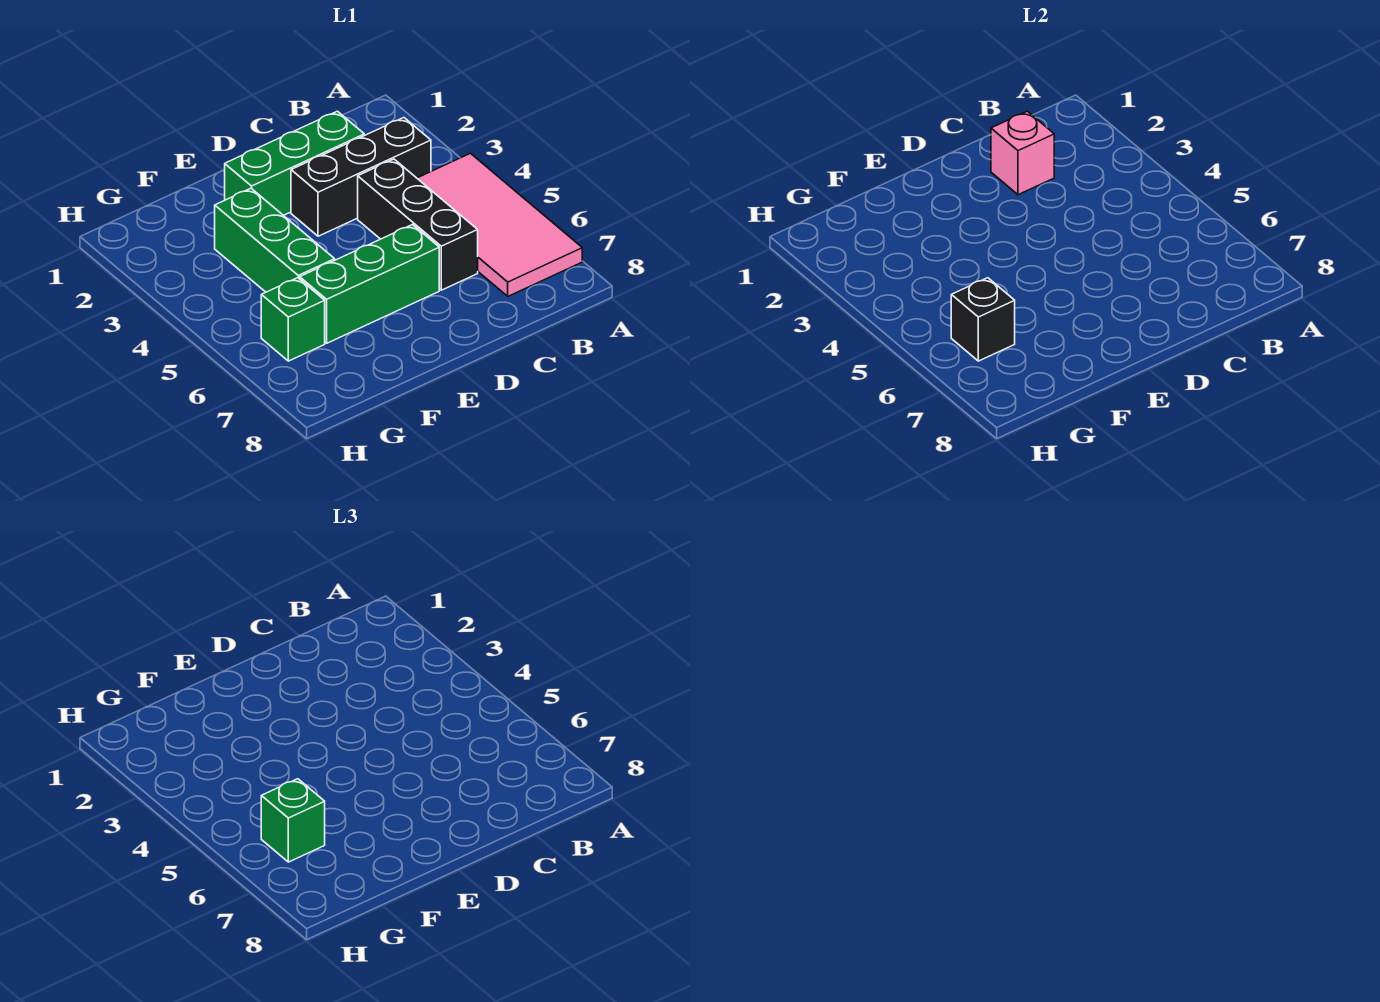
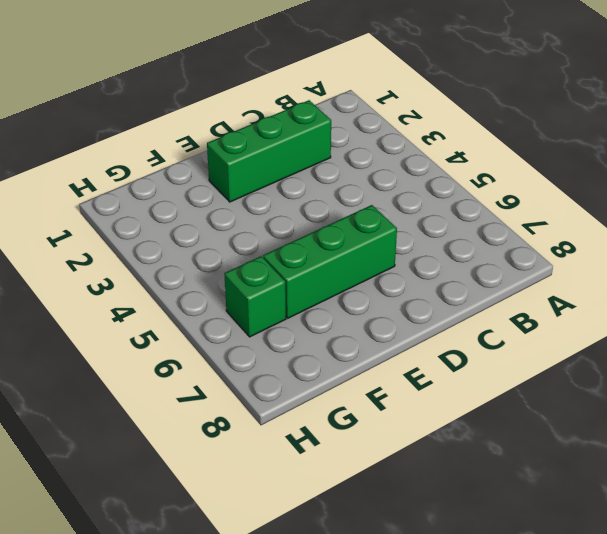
none -> pink tile A4:B7 level 1
none -> black brick B3:D3 level 1

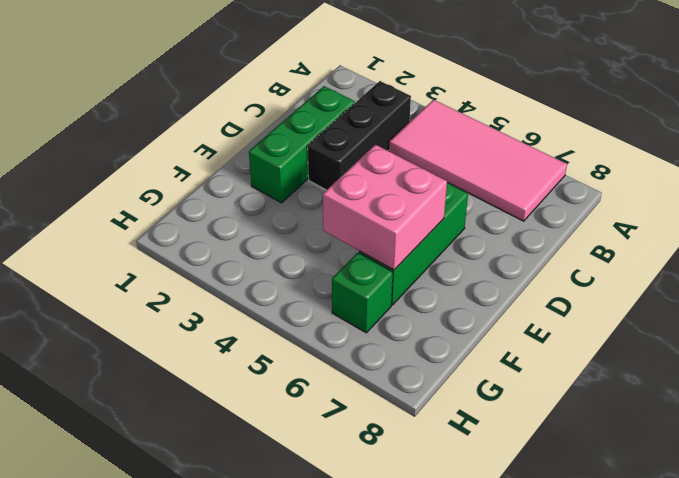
pink brick E5:F6 level 2 -> none
none -> black brick C4:C6 level 1
none -> green brick F3:F5 level 1

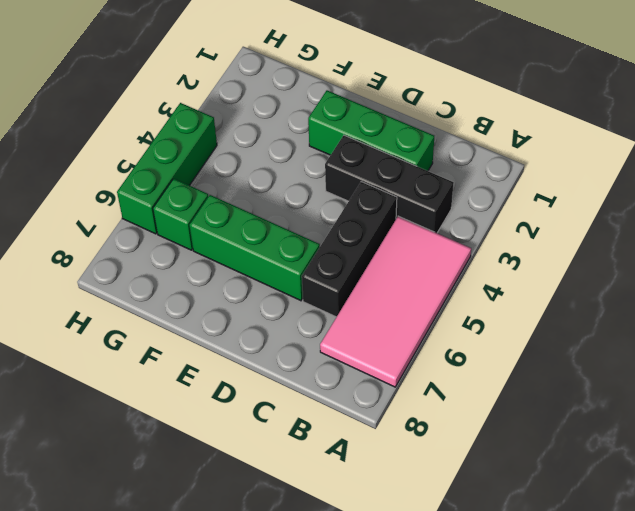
green brick H4:H6 level 1 -> green brick F3:F5 level 1
none -> pink brick C2 level 2
none -> black brick G6 level 2

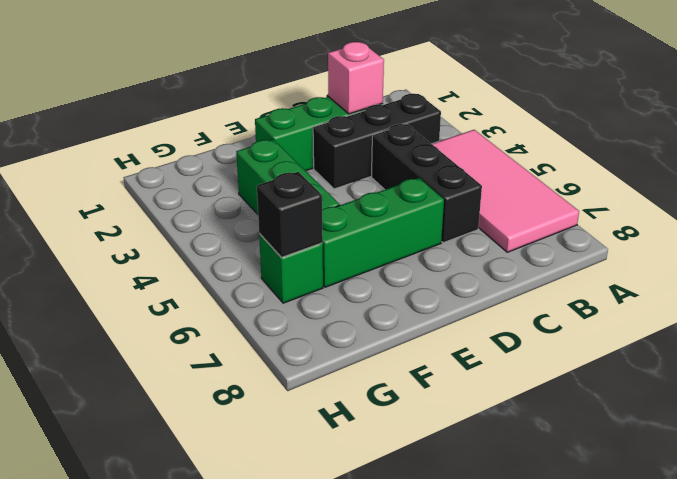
none -> green brick G6 level 3

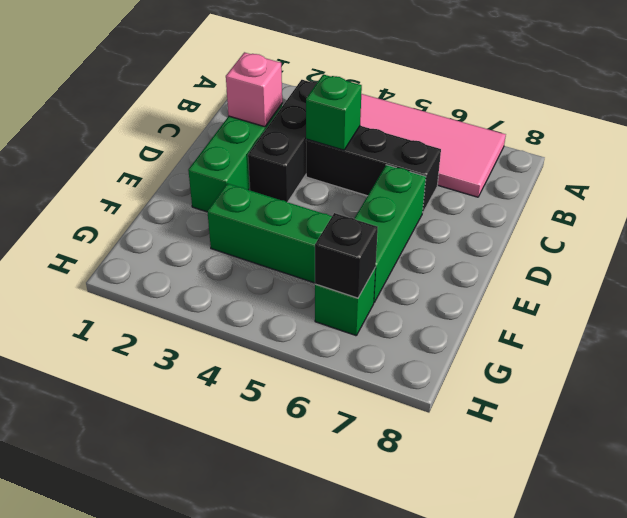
green brick C4 level 2 -> green brick G6 level 3

